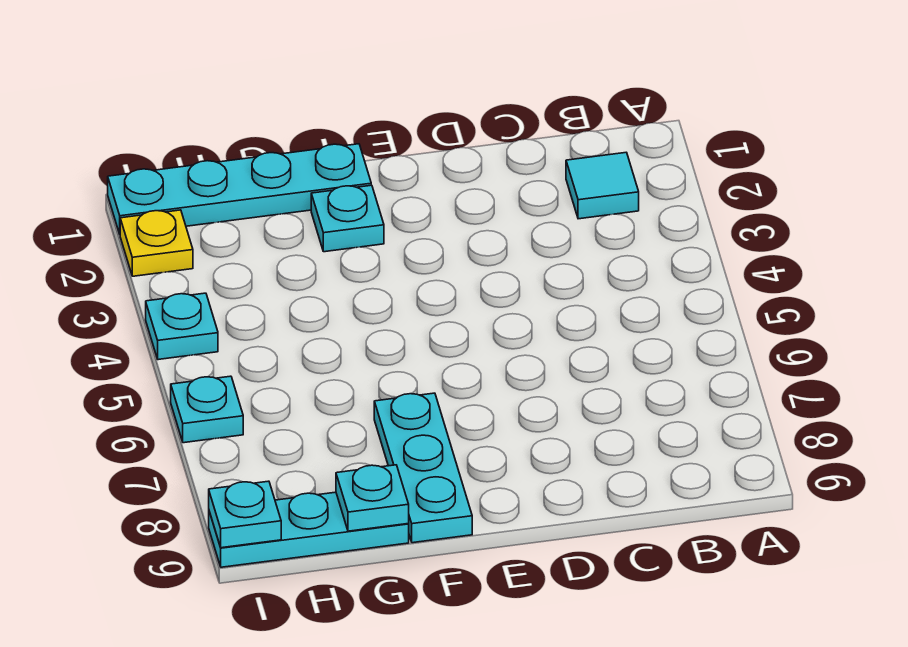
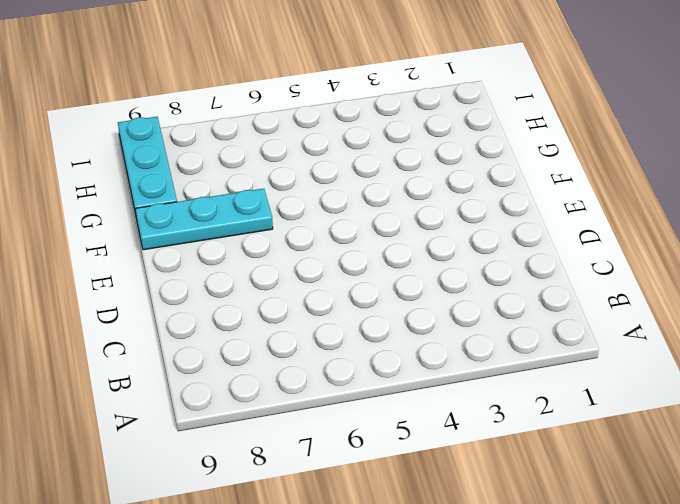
none -> cyan tile B2 level 1
none -> cyan plate F1:I1 level 1

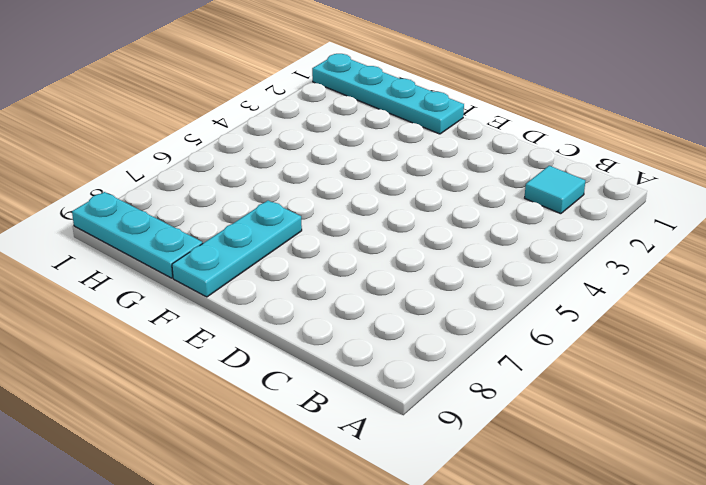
none -> cyan plate F2 level 1
none -> yellow plate I2 level 1

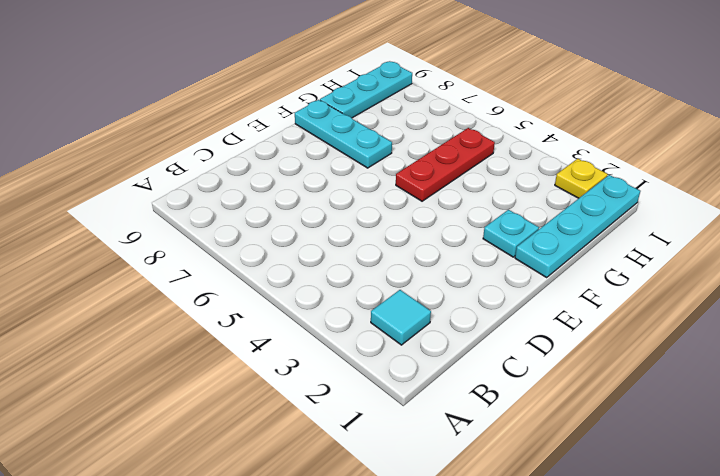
red plate F5:H5 level 1 -> none
none -> cyan plate I4 level 1
none -> cyan plate I6 level 1

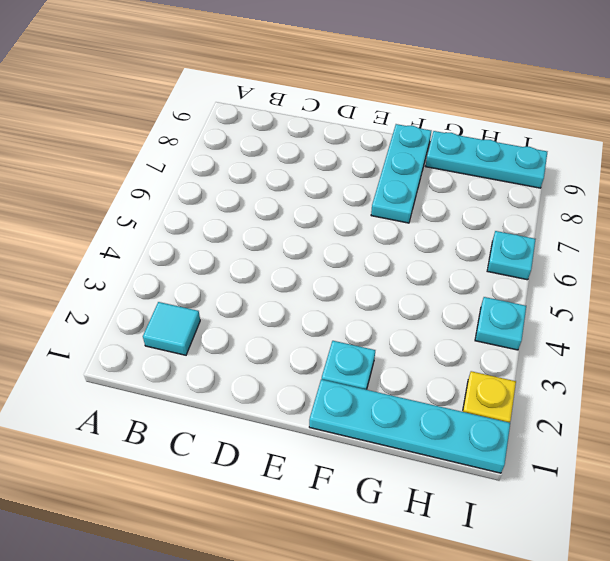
none -> cyan plate G9 level 2
none -> cyan plate I9 level 2

